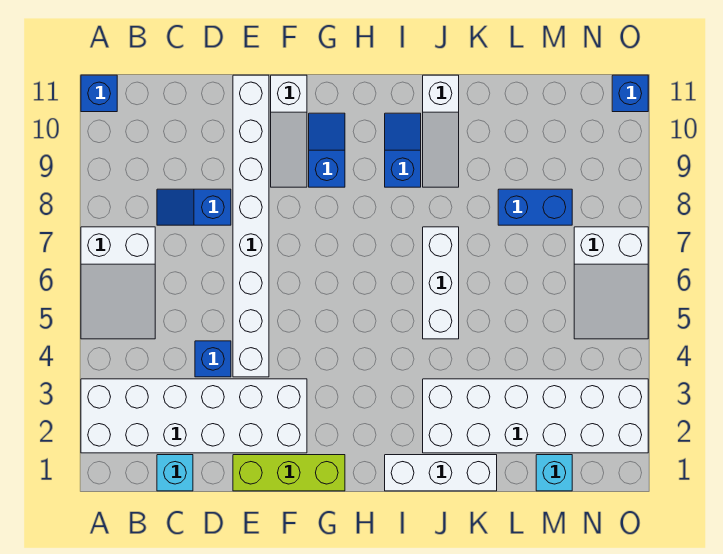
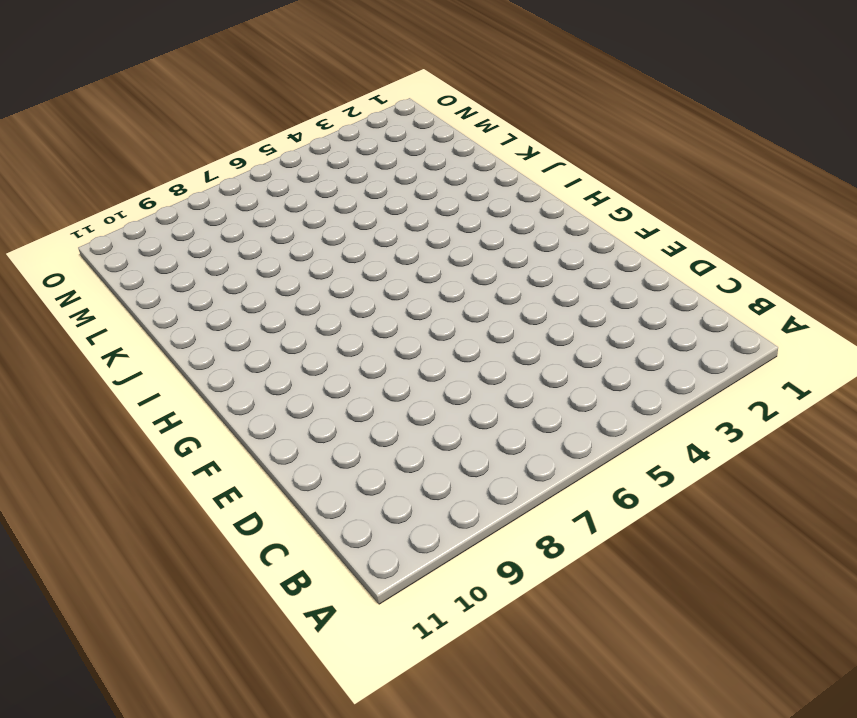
none -> white brick A2:F3 level 1
none -> white slope A5:B7 level 1 top 7
none -> blue brick A11 level 1

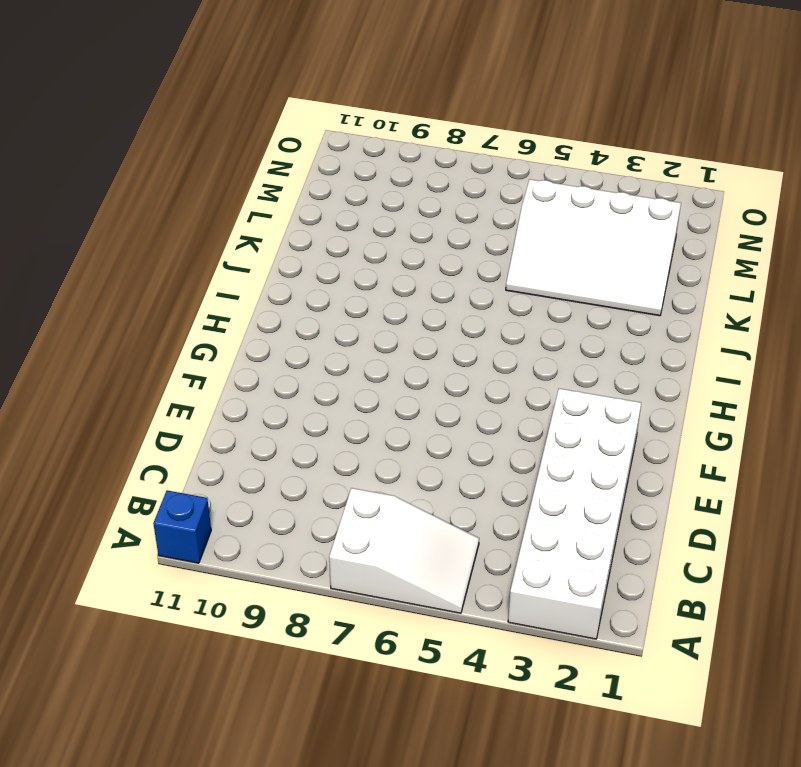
white slope K2:M5 level 1 top M -> white brick J2:O3 level 1
none -> cyan brick C1 level 1
none -> blue slope C8:D8 level 1 top D
none -> blue brick D4 level 1

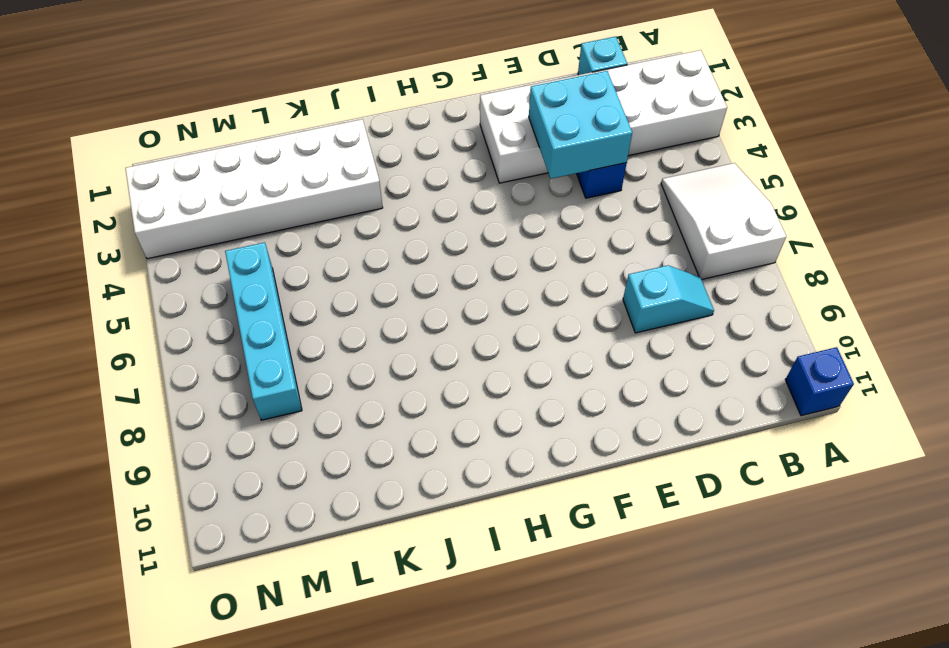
cyan slope C8:D8 level 1 top D -> blue slope C8:D8 level 1 top D
cyan brick D3:E4 level 2 -> none
cyan brick M5:M8 level 1 -> blue brick L8:M8 level 1
none -> lime brick E1:G1 level 1
none -> white brick E4:E11 level 1
none -> white slope F9:F11 level 1 top 11

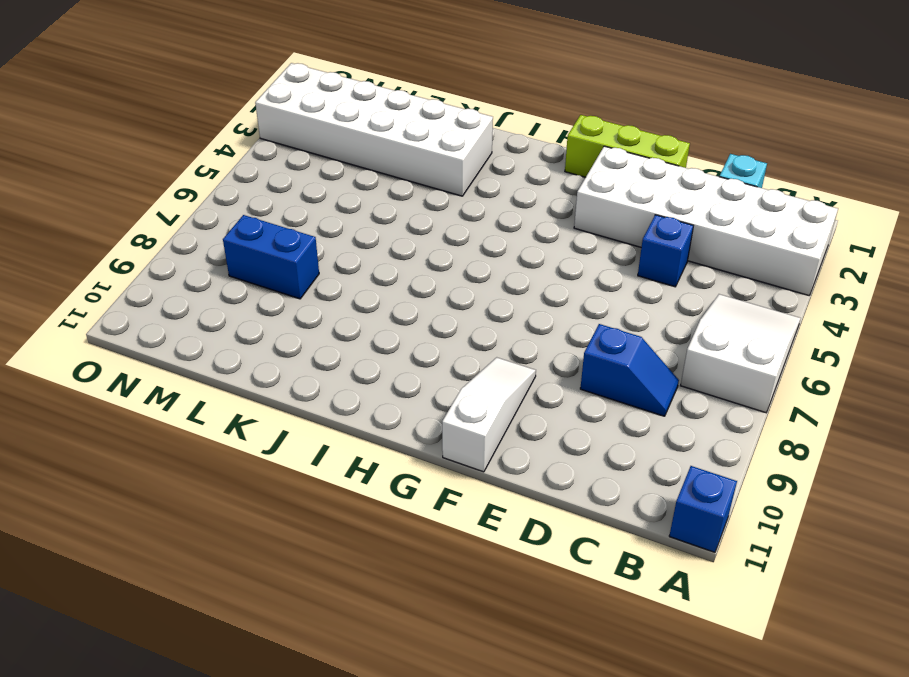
none -> white brick E4:E11 level 1
none -> blue slope G9:G10 level 1 top 9
none -> white brick I1:K1 level 1

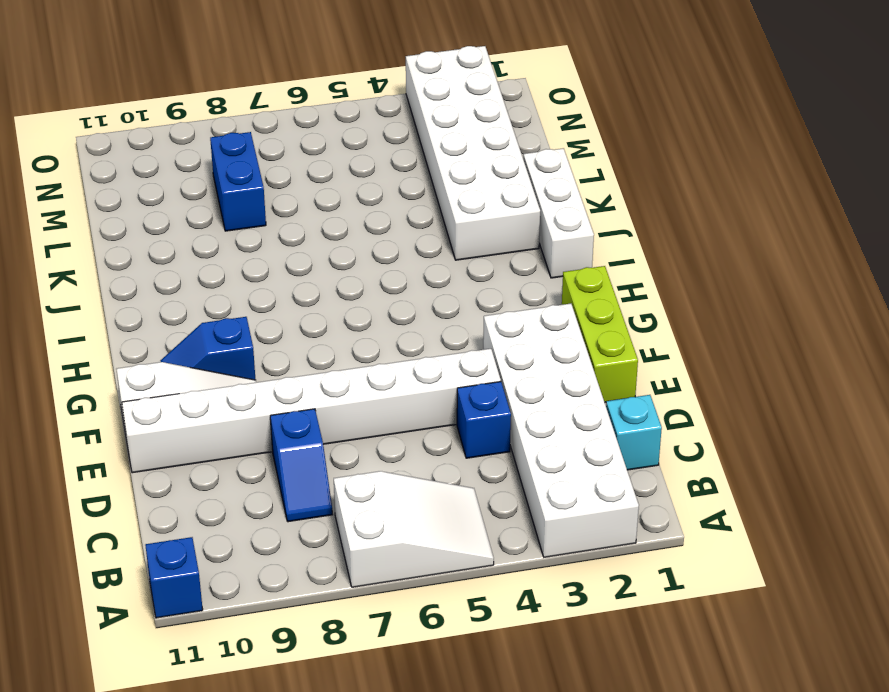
none -> blue slope I9:I10 level 1 top 9
none -> white brick J5:J7 level 1
none -> white slope J9:J11 level 1 top 11

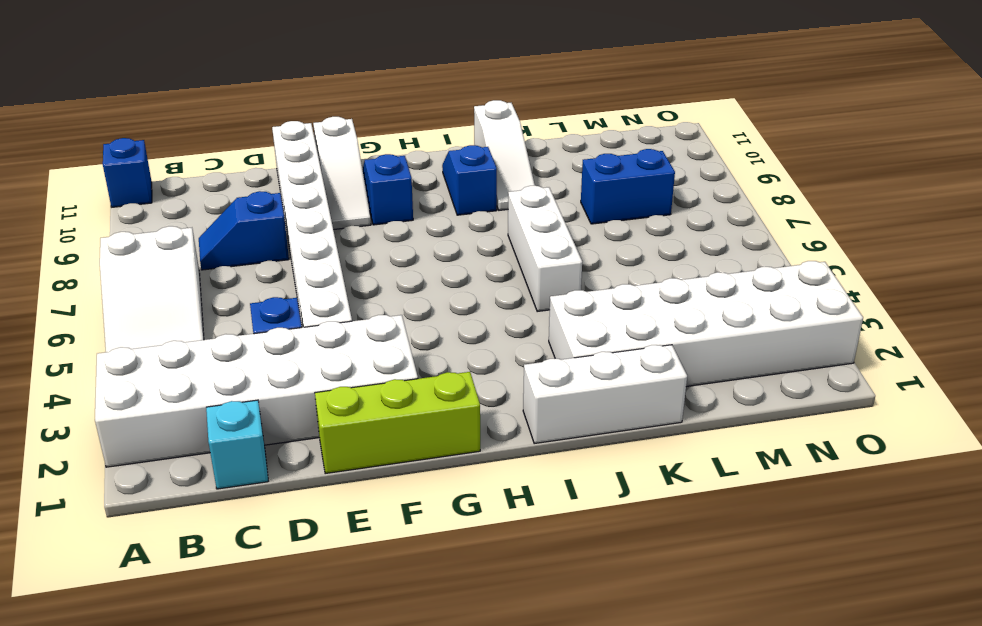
none -> cyan brick M1 level 1
none -> white slope N5:O7 level 1 top 7
none -> blue brick O11 level 1

